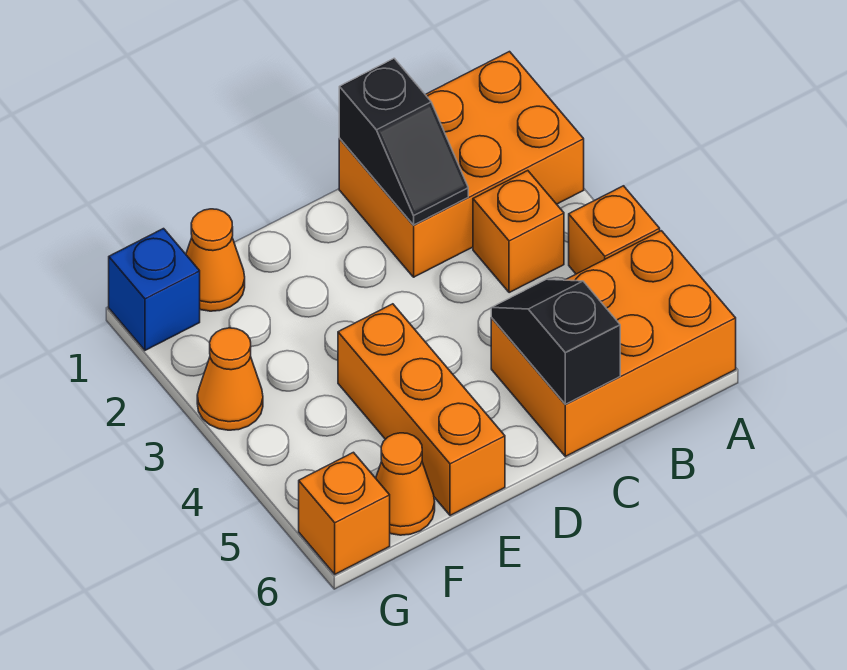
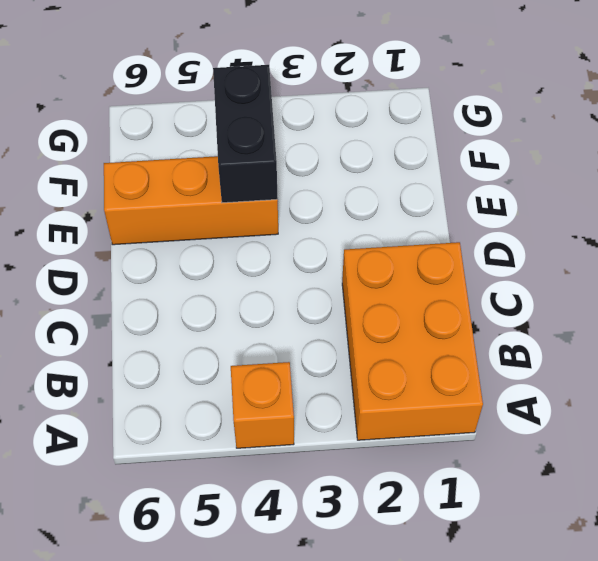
black brick E4:F4 level 2 -> none
none -> orange brick A5:C6 level 1
none -> orange brick B3 level 1
none -> orange cone F1 level 1

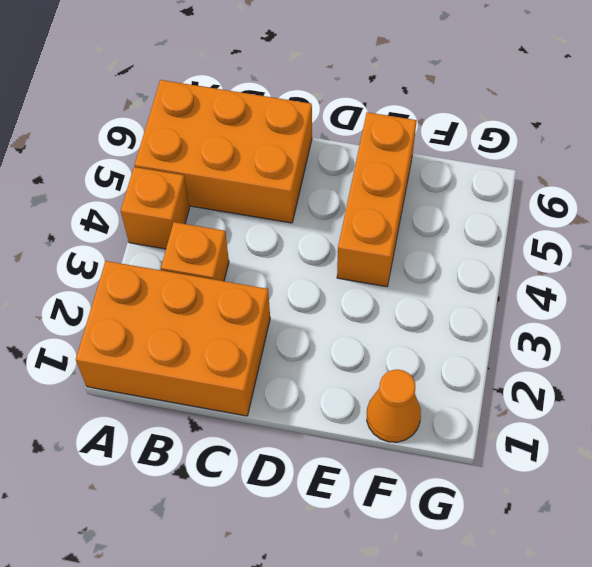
none -> orange cone F6 level 1
none -> blue brick G1 level 1
none -> orange cone G3 level 1

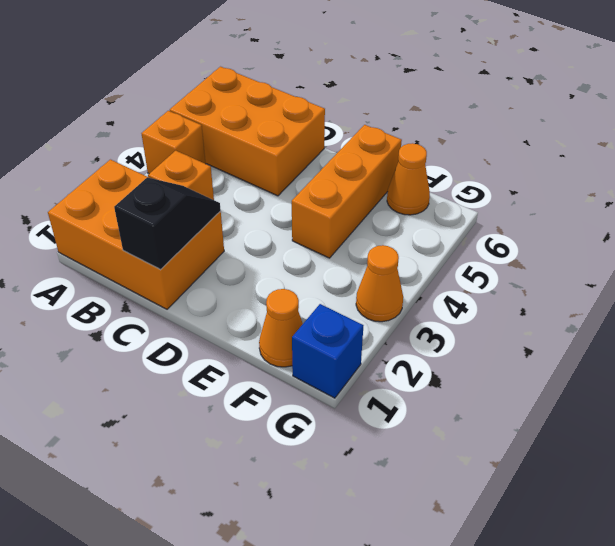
none -> orange brick G6 level 1
none -> black slope C5:C6 level 2 top 6

